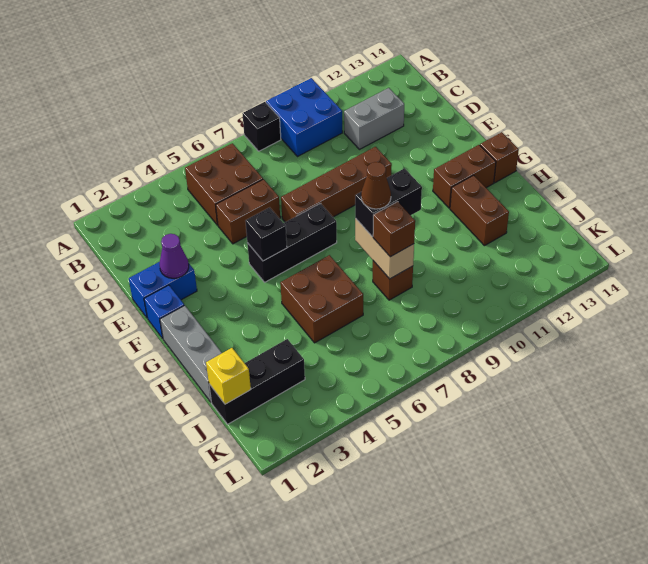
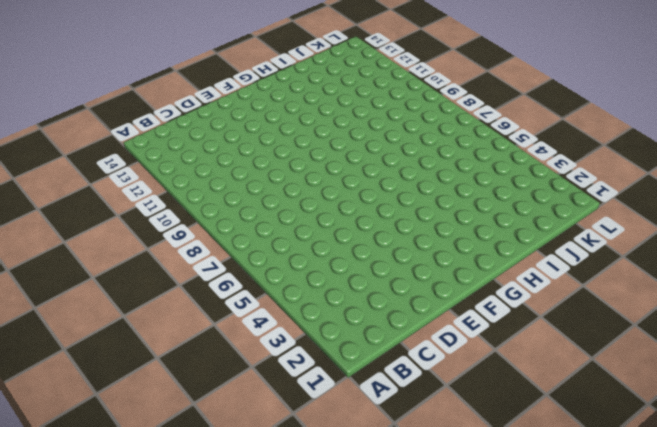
none -> black brick A8 level 1
none -> blue brick A9:B10 level 1
none -> brown brick B5:C6 level 1

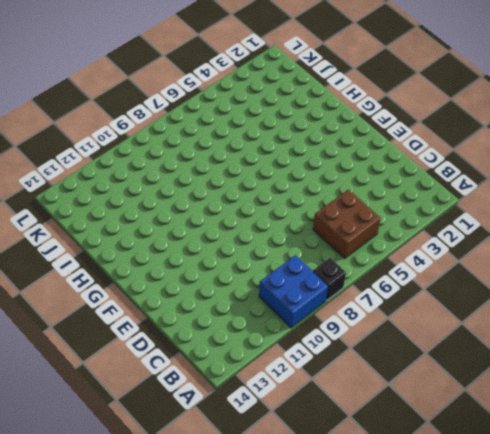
none -> grey brick C11:C12 level 1
none -> brown brick D5:D6 level 1
none -> blue brick E1:E2 level 1

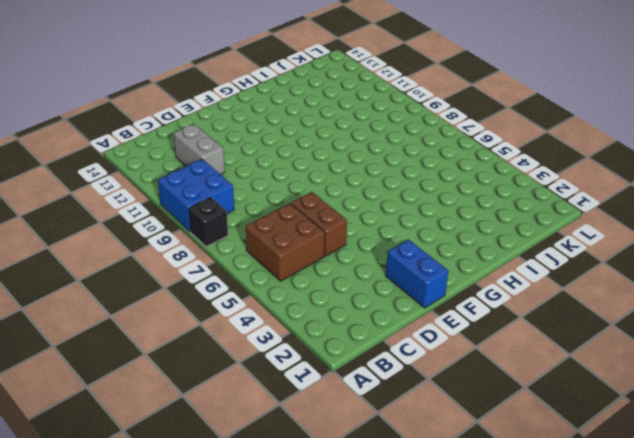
none -> brown brick E7:E10 level 1
none -> blue brick F1 level 1
none -> black brick F5:F7 level 1

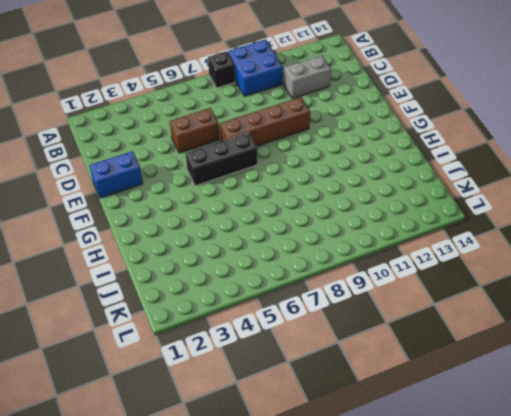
none -> brown brick B5:C6 level 1
none -> blue brick F1 level 1
none -> grey brick G1:I1 level 1

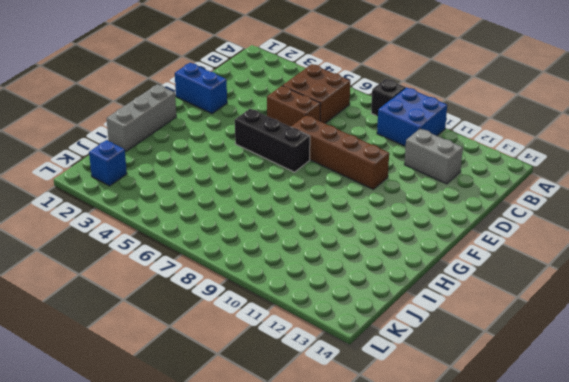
blue brick K2 level 1 -> blue brick F1 level 1
none -> brown brick G12:G13 level 1
none -> brown brick G14 level 1
none -> brown brick H5:I6 level 1

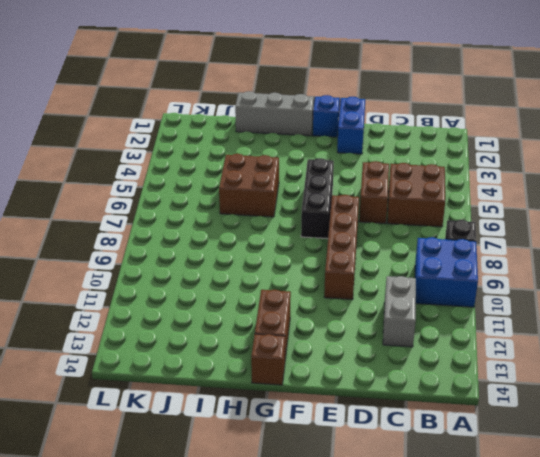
none -> brown brick H12:I12 level 1
none -> brown brick I8 level 1
none -> black brick J1:J3 level 1

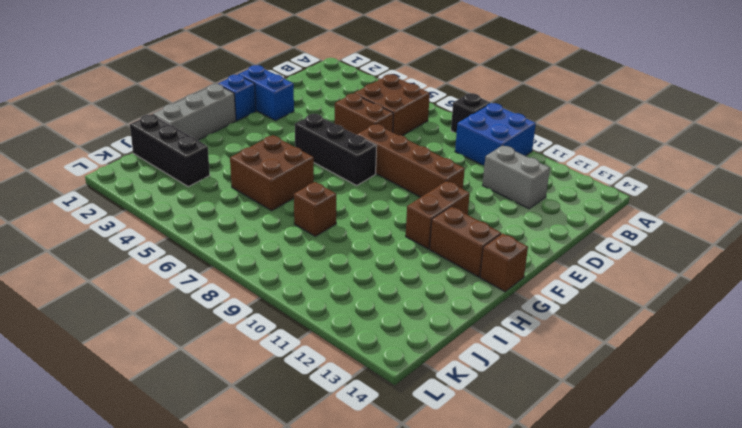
brown brick F11:G11 level 1 -> brown brick H12:I12 level 1
none -> purple cone E2 level 2
none -> black brick F5 level 2
none -> tan brick H8:I8 level 2

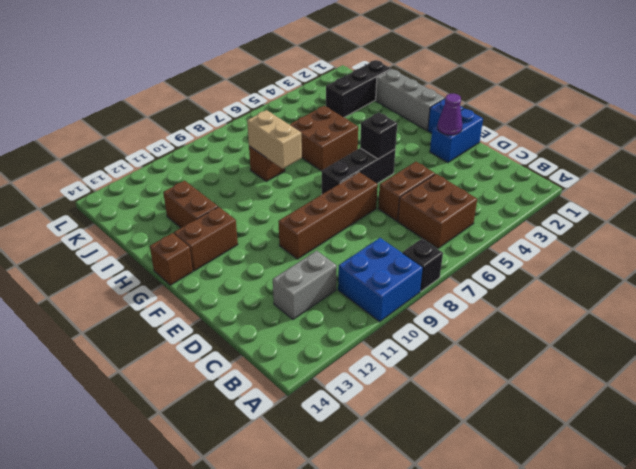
none -> yellow brick J1 level 2
none -> black brick H8:H9 level 3
none -> brown brick I8 level 3

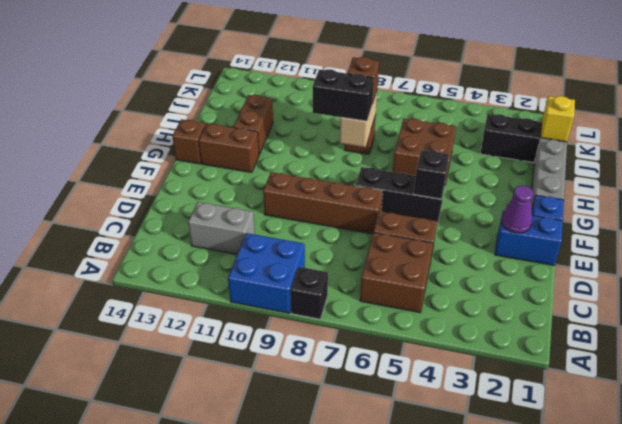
none -> brown cone H8 level 4

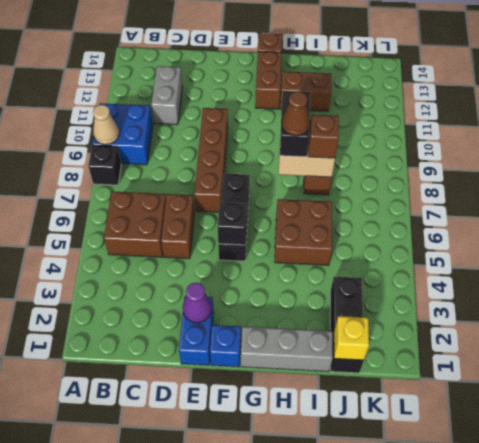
tan cone A9 level 2 -> none

